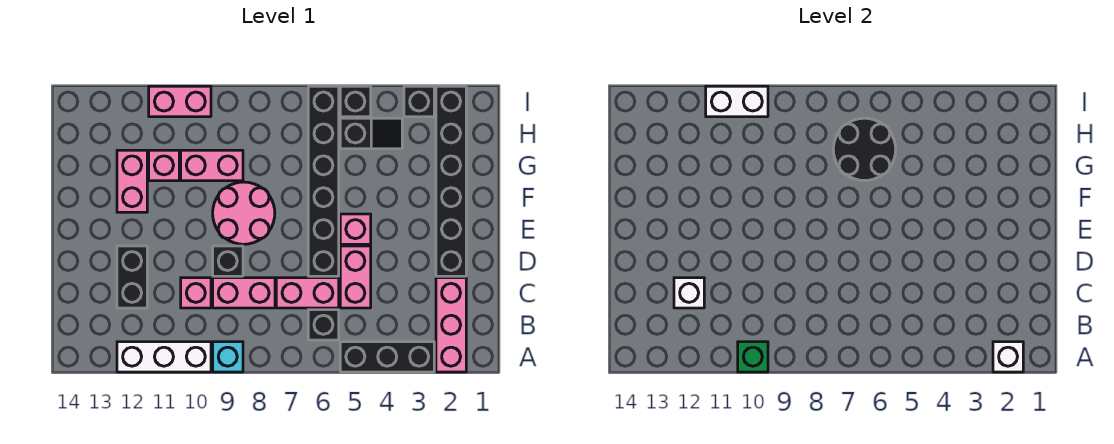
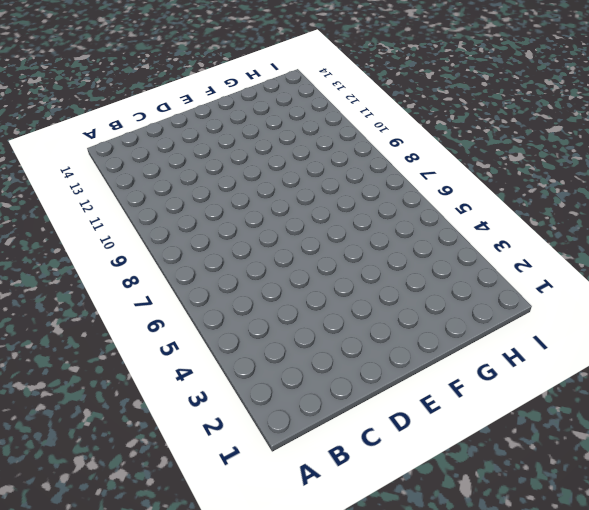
none -> pink brick A2:C2 level 1
none -> black brick A3:A5 level 1
none -> cyan brick A9 level 1

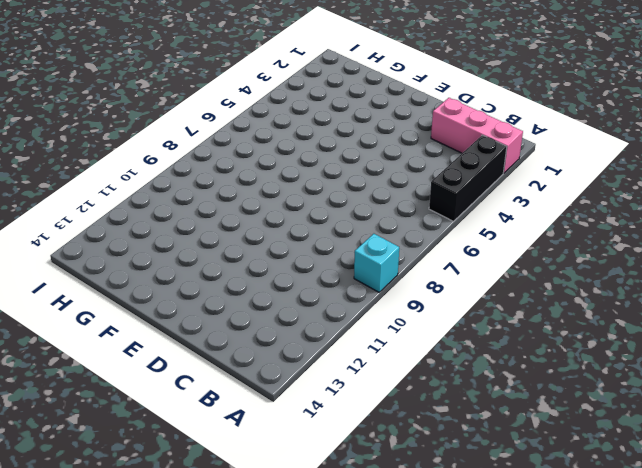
none -> white brick A10:A12 level 1
none -> black brick B6 level 1
none -> pink brick C5:D5 level 1

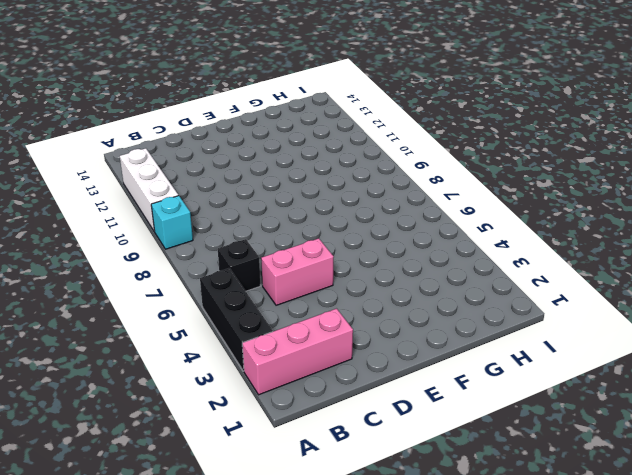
none -> pink brick C6:C7 level 1
none -> pink brick C8:C9 level 1
none -> pink brick C10 level 1

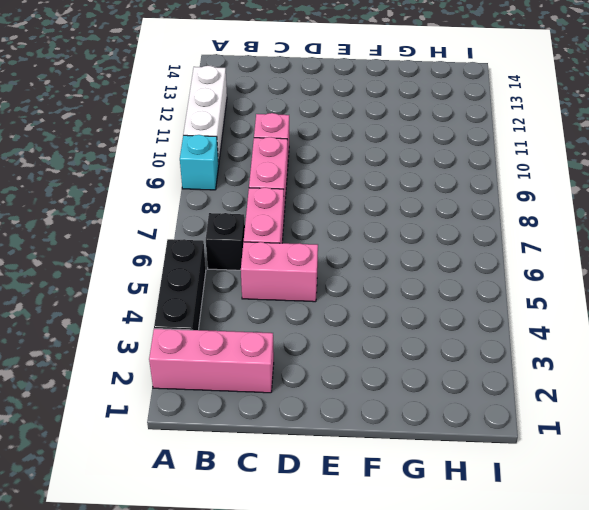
none -> black brick C12:D12 level 1
none -> black brick D2:I2 level 1
none -> black brick D6:I6 level 1

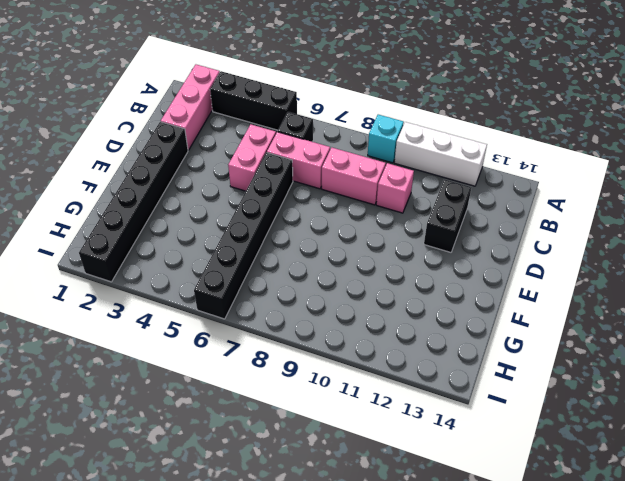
none -> black brick D9 level 1
none -> pink brick E5 level 1
none -> pink round brick E8:F9 level 1

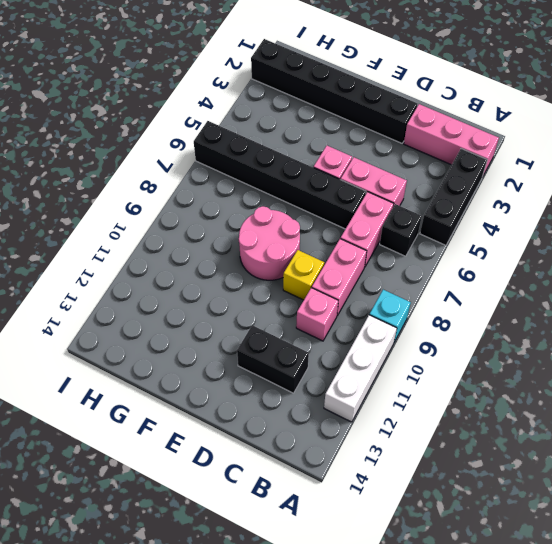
yellow brick D9 level 1 -> black brick D9 level 1
none -> pink brick F12:G12 level 1
none -> pink brick G9:G10 level 1
none -> pink brick G11 level 1

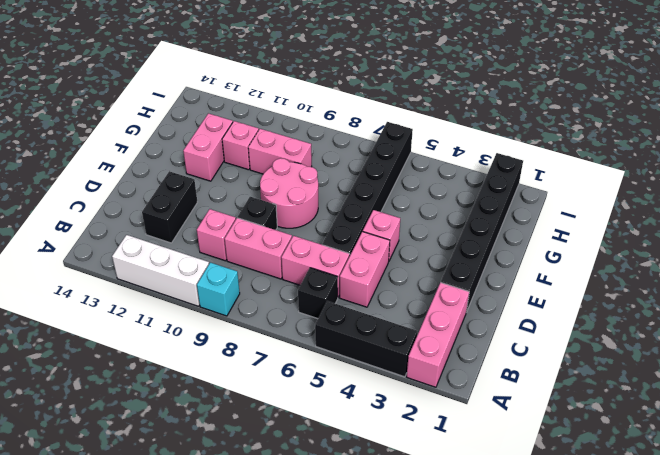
none -> black slope H4:H5 level 1 top 5
none -> black brick I3 level 1
none -> black brick I5 level 1

